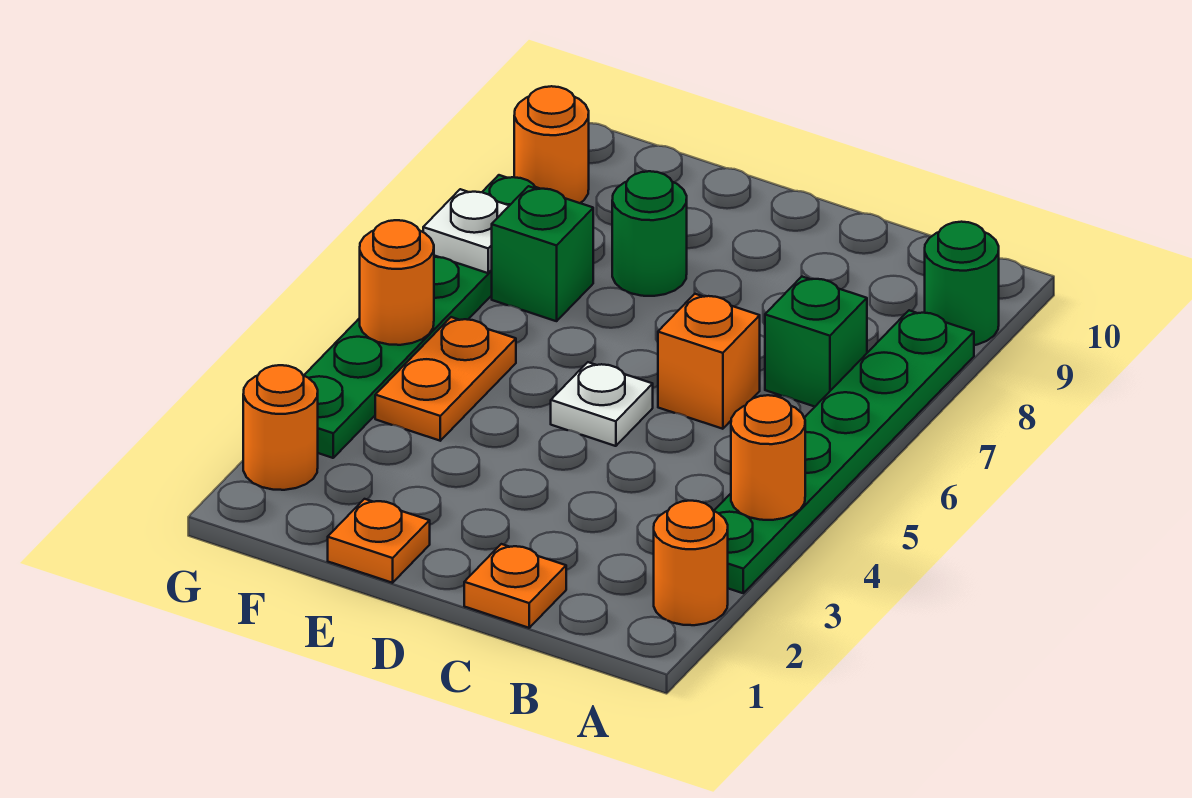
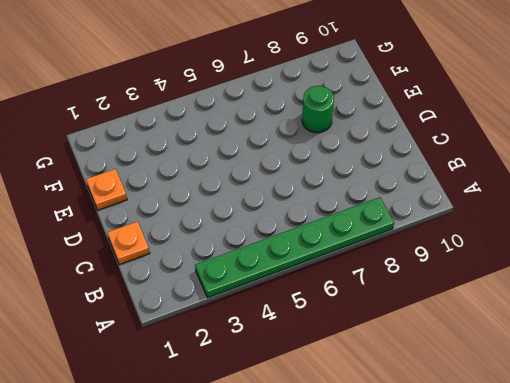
none -> orange round brick A2 level 1
none -> green round brick A9 level 1
none -> green brick B7 level 1

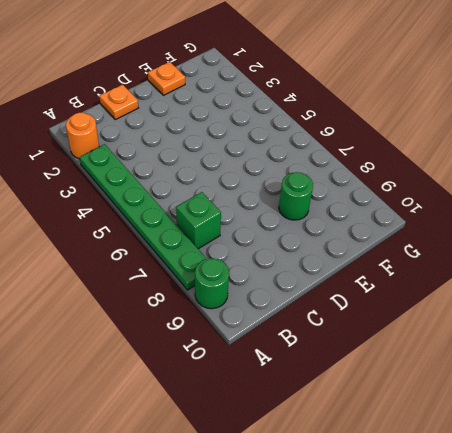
none -> orange brick C6 level 1
none -> white plate D5 level 1
none -> orange plate F4:F5 level 1

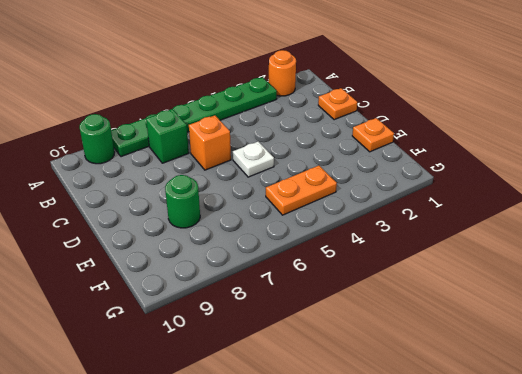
none -> green brick F7 level 1
none -> orange round brick G2 level 1
none -> green plate G3:G8 level 1

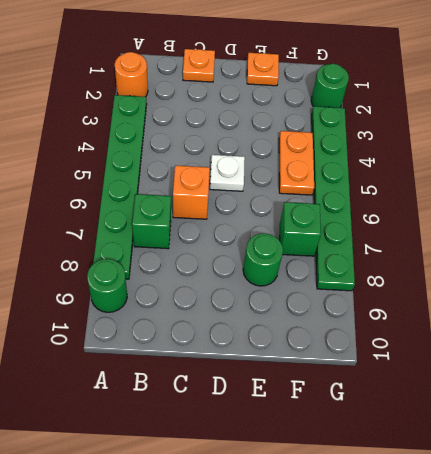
green round brick G2 level 1 -> orange round brick G2 level 1
none -> orange round brick G9 level 1
none -> orange round brick A4 level 2
none -> orange round brick G5 level 2

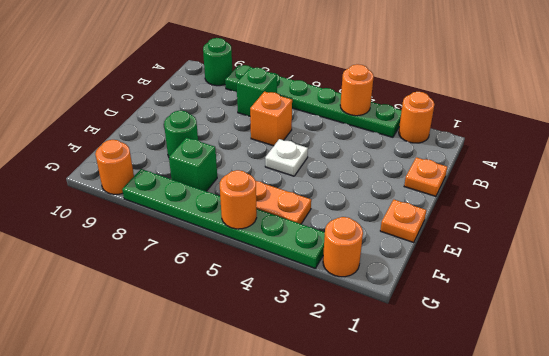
none -> white plate G7 level 2

